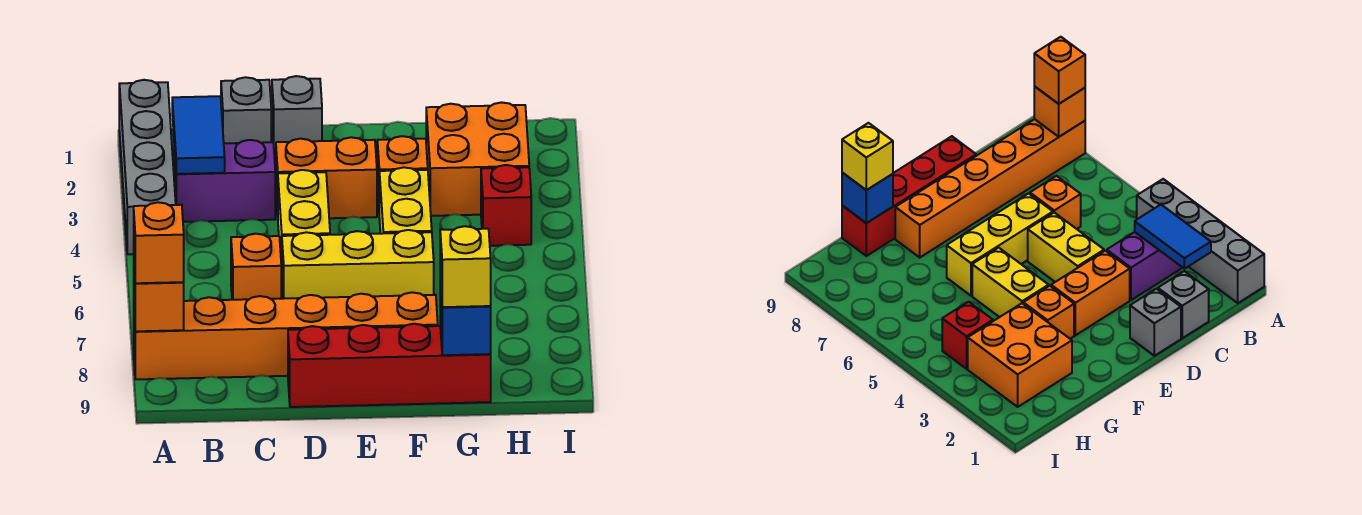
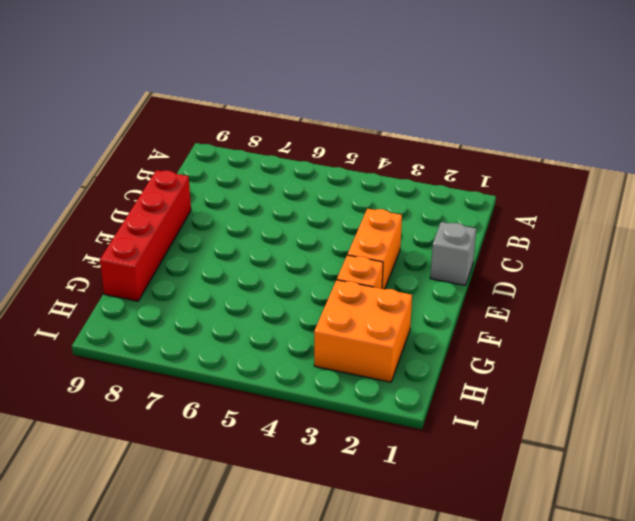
none -> grey brick A1:A4 level 1
none -> orange brick A8:F8 level 1
none -> purple brick B3:C3 level 1

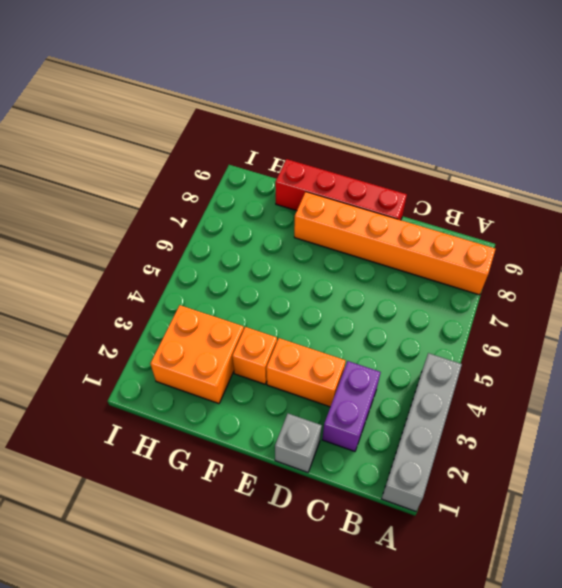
purple brick C2:C3 level 1 -> purple brick B3:C3 level 1
none -> grey brick C1 level 1
none -> orange brick C6 level 1
none -> yellow brick D4:D5 level 1

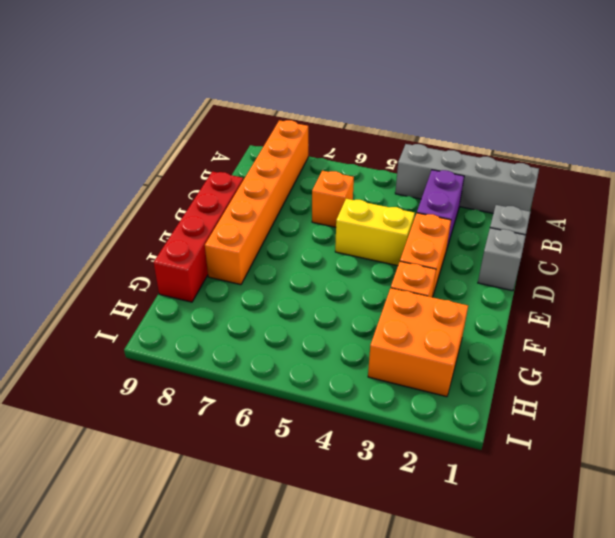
none -> yellow brick D6:F6 level 1
none -> yellow brick F4:F5 level 1
none -> red brick H4 level 1

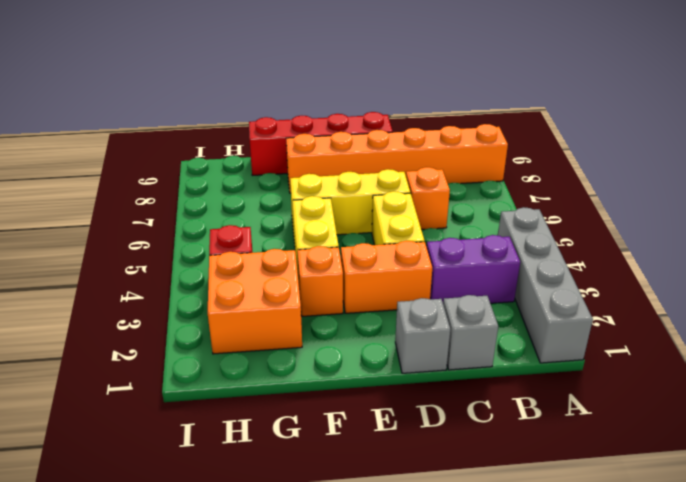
none -> orange brick A8 level 2
none -> blue tile B2:B3 level 2
none -> blue brick G9 level 2

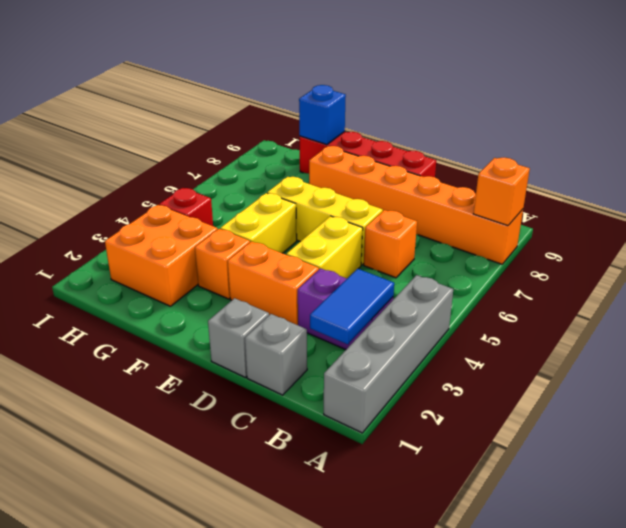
none -> orange brick A8 level 3
none -> yellow brick G9 level 3

